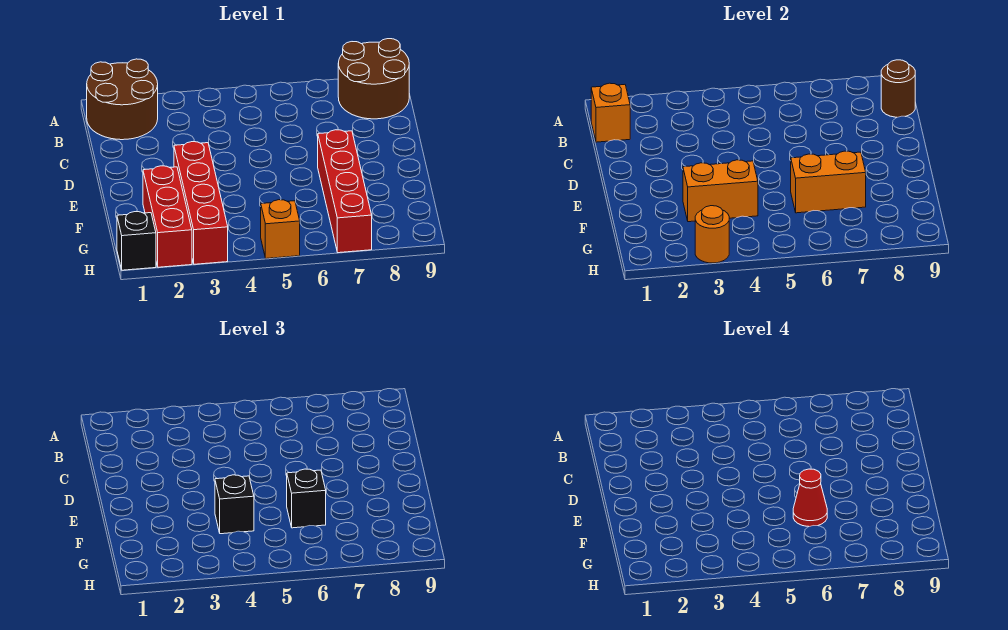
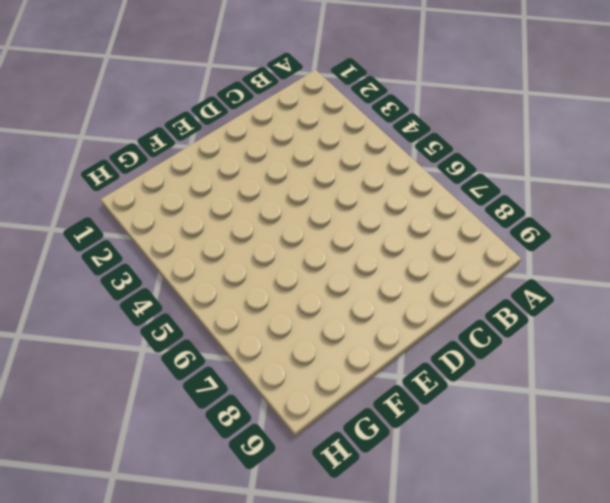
none -> brown round brick A1:B2 level 1
none -> brown round brick A8:B9 level 1
none -> red brick E3:H3 level 1

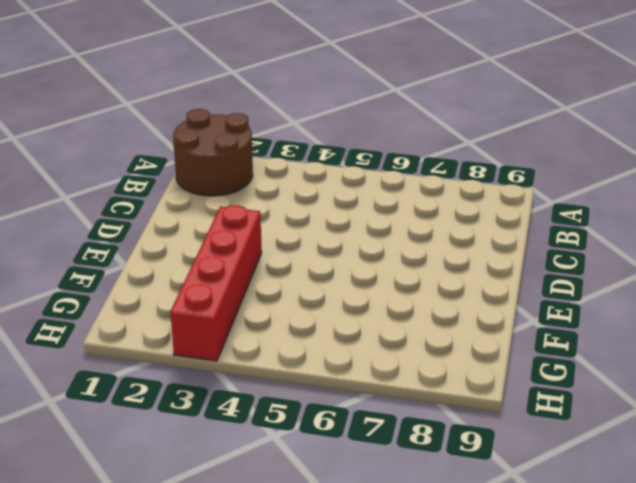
none -> brown round brick A8:B9 level 1
none -> red brick E7:H7 level 1
none -> red brick F2:H2 level 1

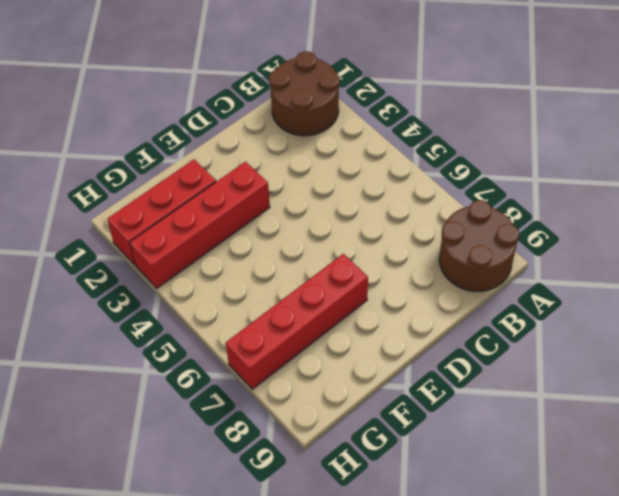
none -> black brick H1 level 1
none -> orange brick H5 level 1
none -> orange brick B1 level 2

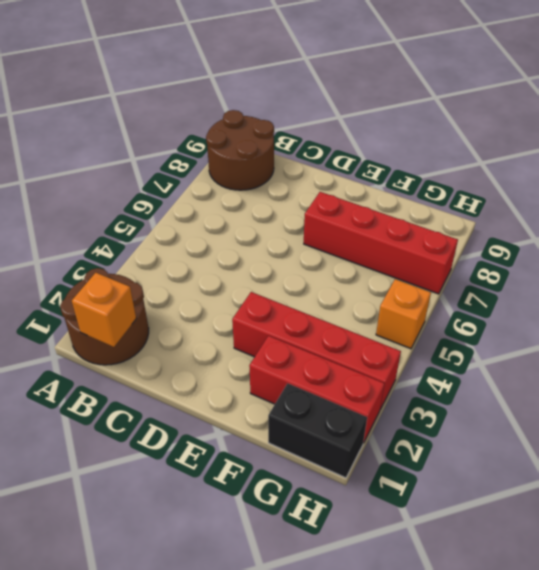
black brick G1:H1 level 1 -> black brick H1 level 1
none -> brown round brick B9 level 2
none -> orange brick F3:F4 level 2
none -> orange brick F6:F7 level 2

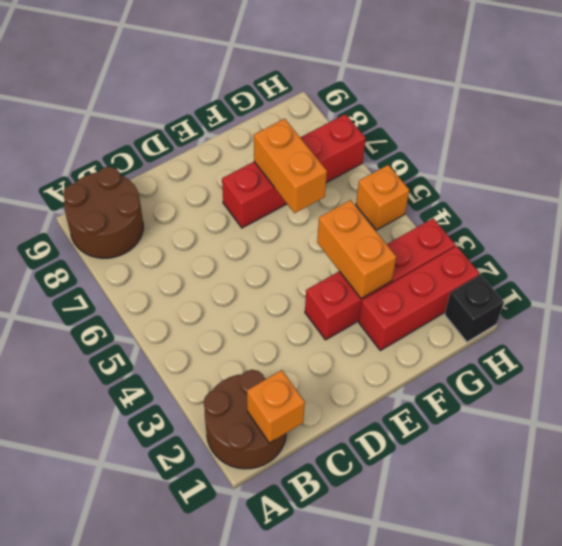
none -> brown round brick B9 level 2
none -> orange round brick H3 level 2
none -> black brick F4 level 3

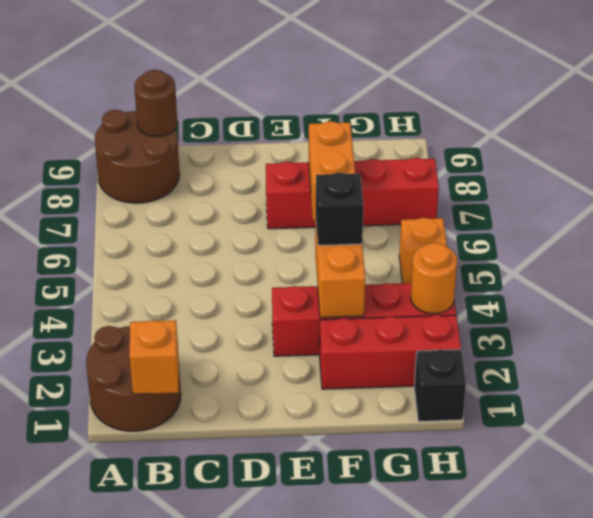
none -> black brick F6 level 3
none -> red cone F6 level 4

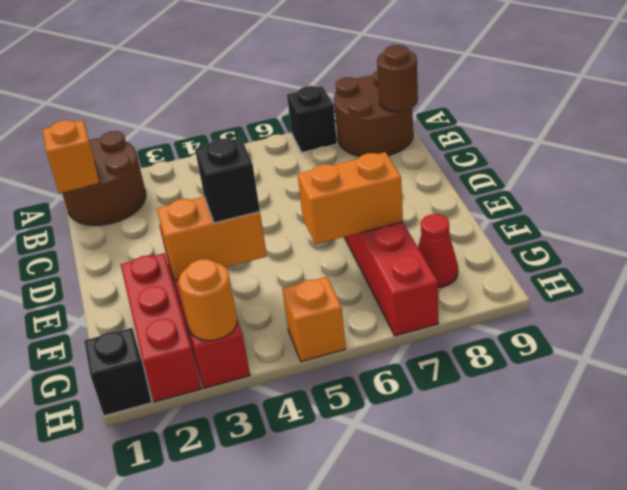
black brick A7 level 1 -> black brick F6 level 3
red cone G8 level 1 -> red cone F6 level 4

